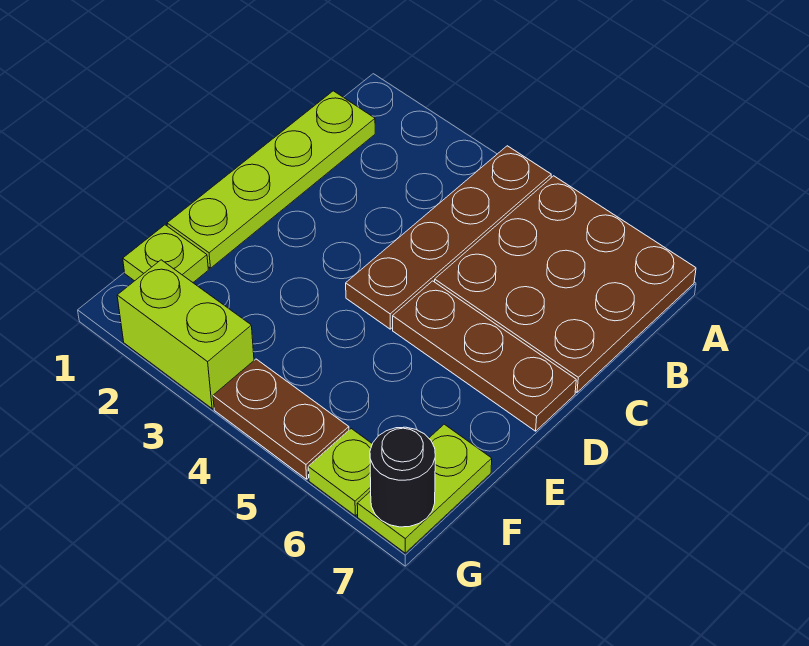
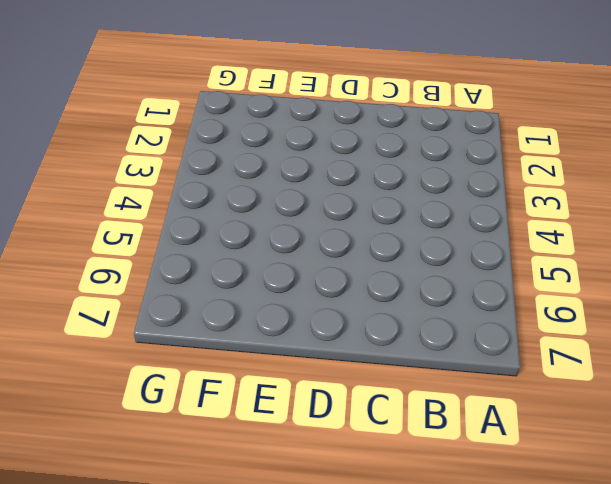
none -> brown plate A4:D4 level 1
none -> brown plate A5:C7 level 1

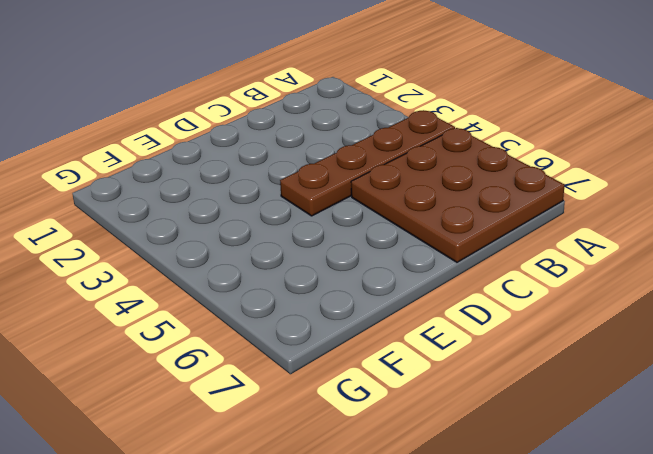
none -> lime plate B1:E1 level 1
none -> brown plate D5:D7 level 1

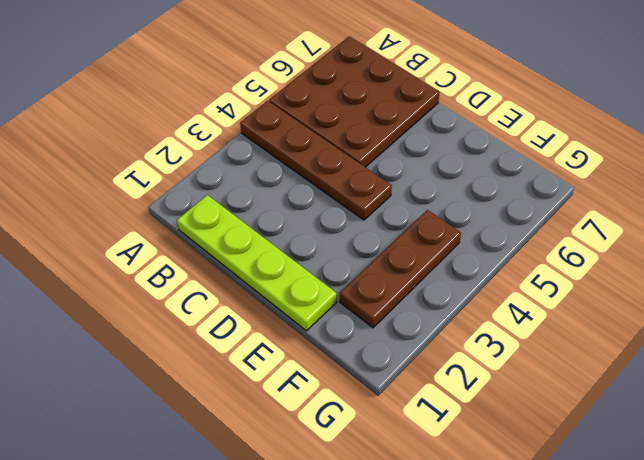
brown plate F2:F4 level 1 -> brown plate D5:D7 level 1
none -> lime plate F1 level 1
none -> lime plate F7:G7 level 1

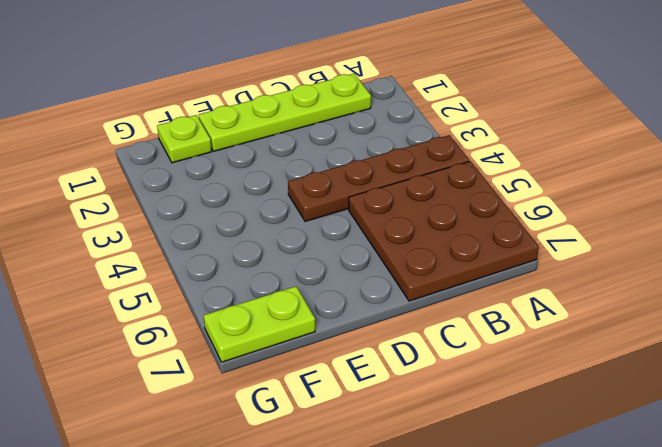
none -> brown plate D5:D7 level 1
none -> lime brick G2:G3 level 1

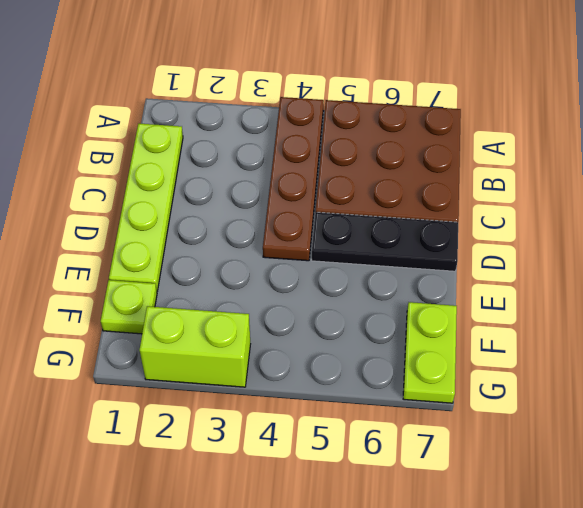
black plate D5:D7 level 1 -> brown plate D5:D7 level 1
none -> brown plate G4:G5 level 1
none -> lime plate G6 level 1

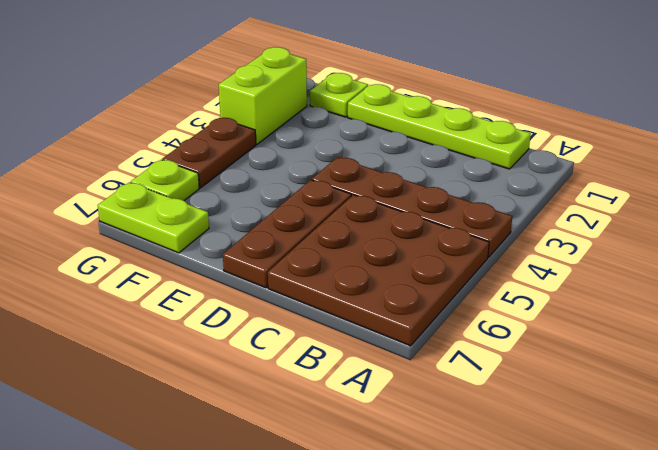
none -> black round brick G7 level 2

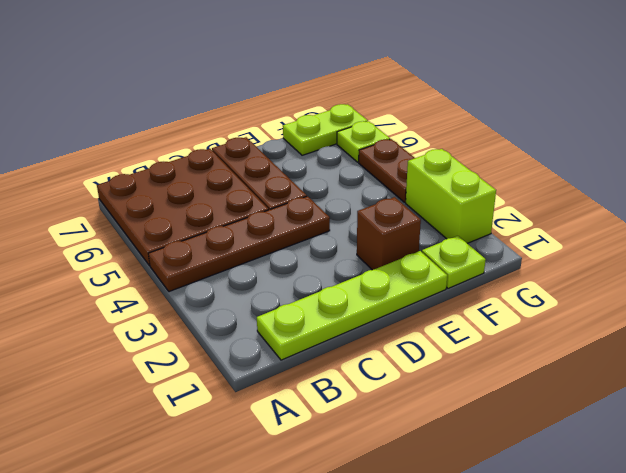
brown brick E2 level 1 -> none
none -> black round brick G7 level 2

